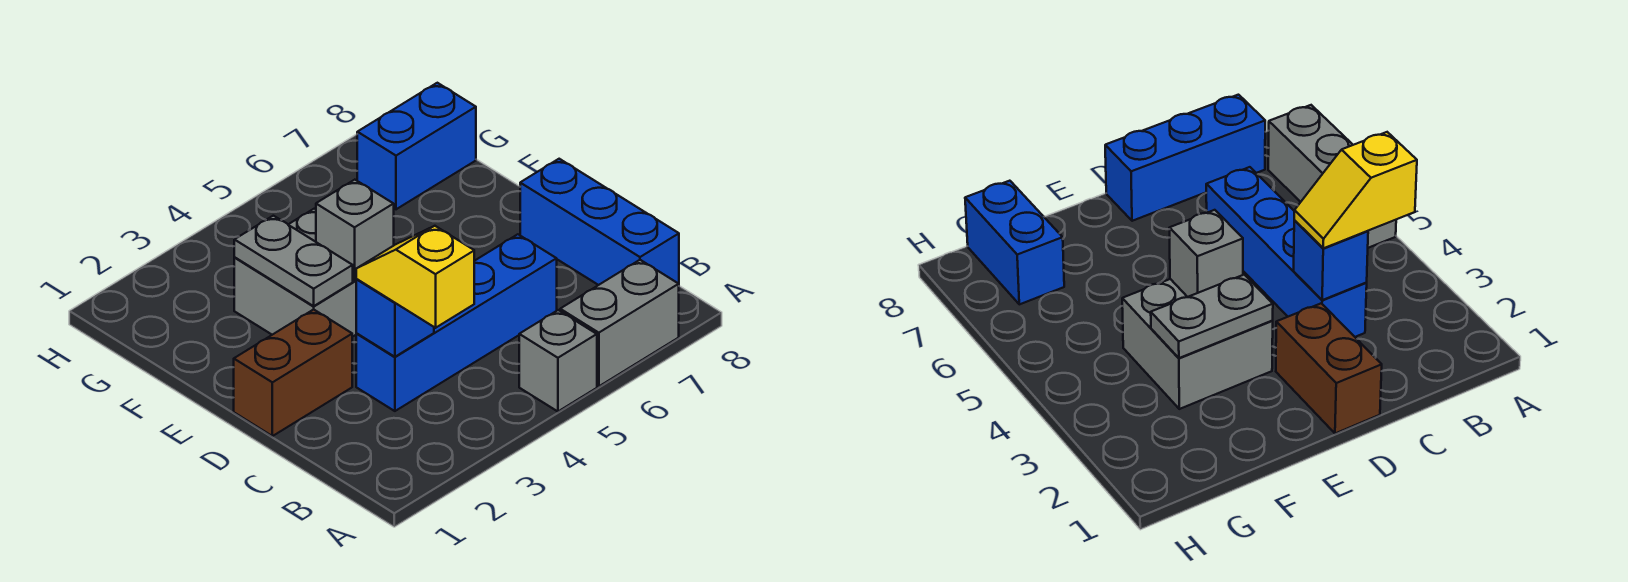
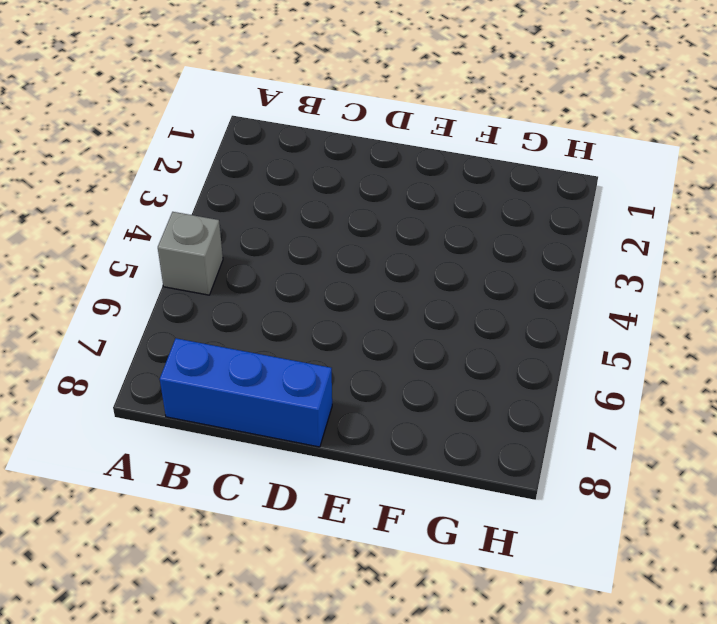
none -> grey brick A6:A7 level 1
none -> blue brick C3:C6 level 1

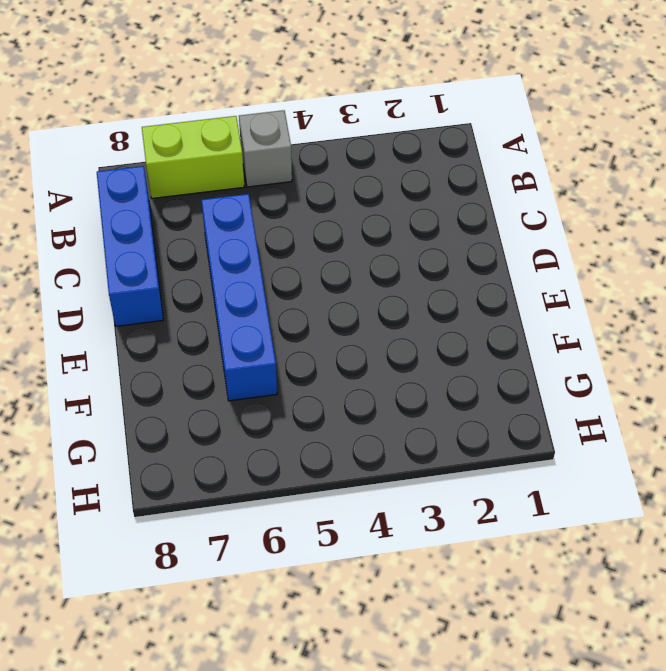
lime brick A6:A7 level 1 -> grey brick A6:A7 level 1
blue brick C6:F6 level 1 -> blue brick C3:C6 level 1
none -> brown brick D1:D2 level 1
none -> grey brick E3:F4 level 1

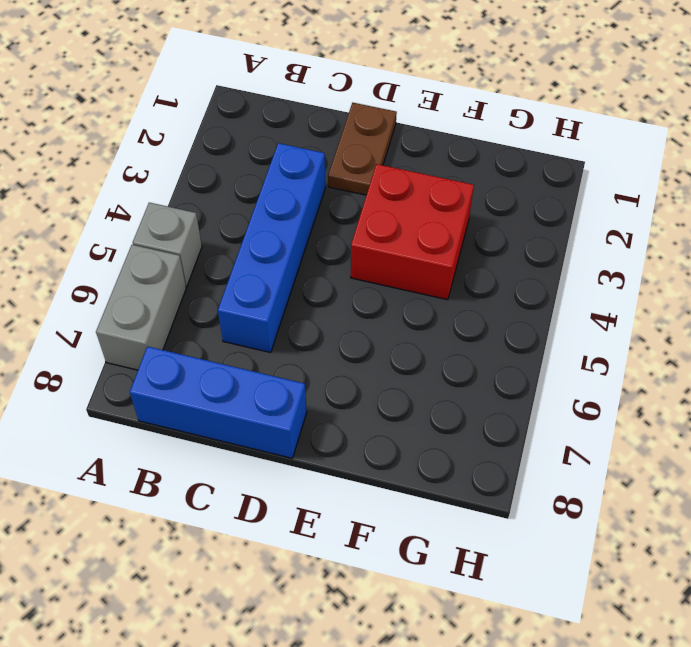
brown plate D1:D2 level 1 -> brown brick D1:D2 level 1
red brick E3:F4 level 1 -> grey brick E3:F4 level 1
none -> blue brick G7:G8 level 1
none -> blue brick C3 level 2

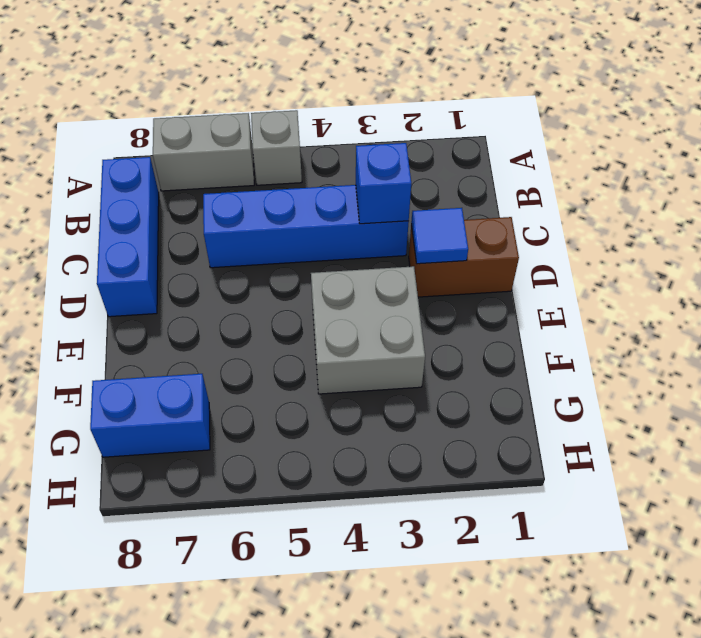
blue tile D2 level 2 -> none
none -> grey plate E3:F3 level 2
none -> grey brick E4 level 2

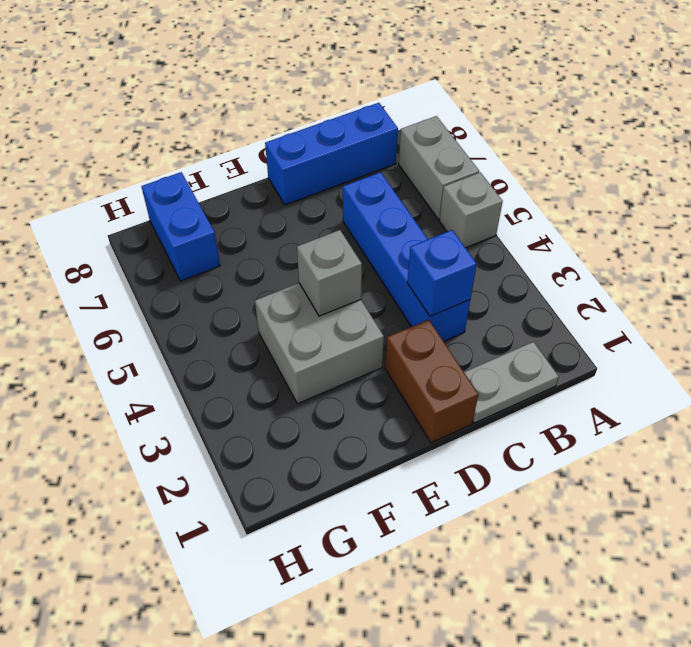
grey plate B1:C1 level 1 -> grey plate E3:F3 level 2
none -> yellow slope B3:C3 level 3 top B

